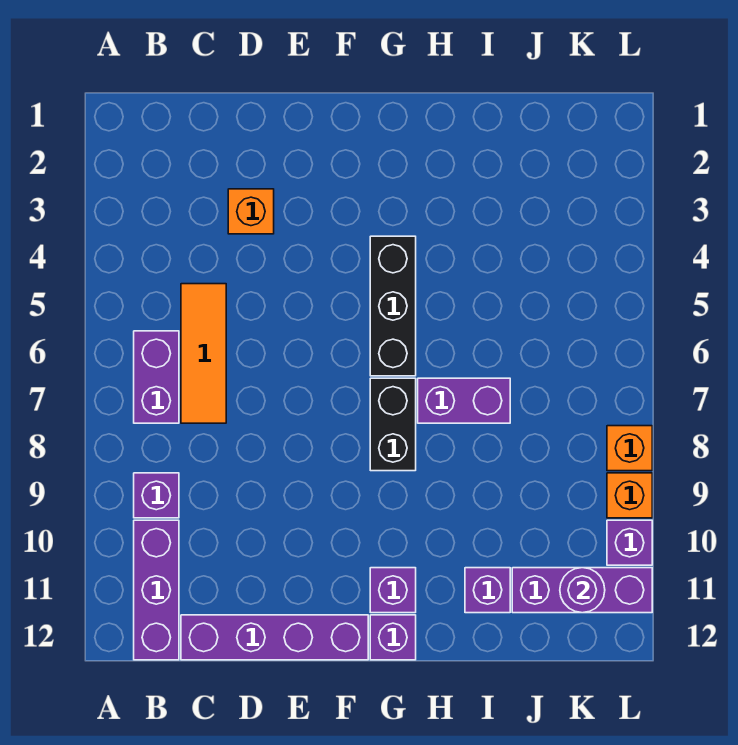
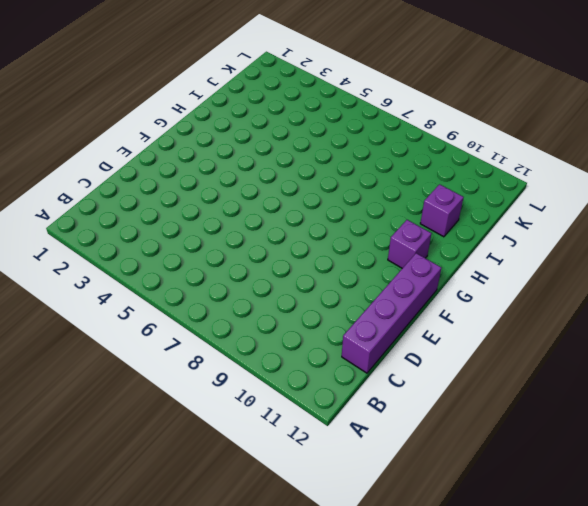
none -> purple brick B6:B7 level 1
none -> purple brick B9 level 1
none -> purple brick B10:B12 level 1

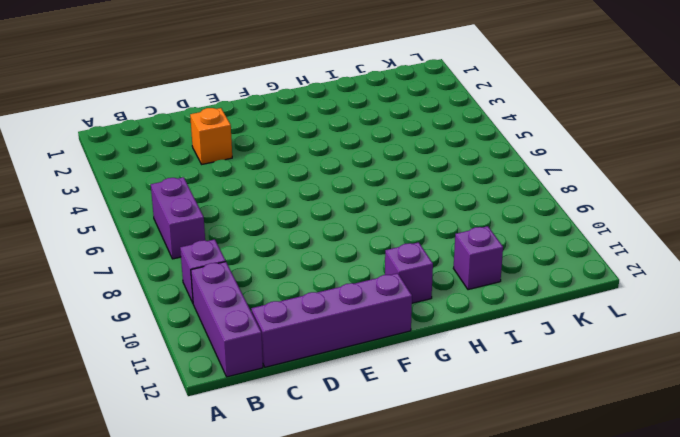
none -> orange tile C5:C7 level 1
none -> black brick G4:G6 level 1
none -> black brick G7:G8 level 1

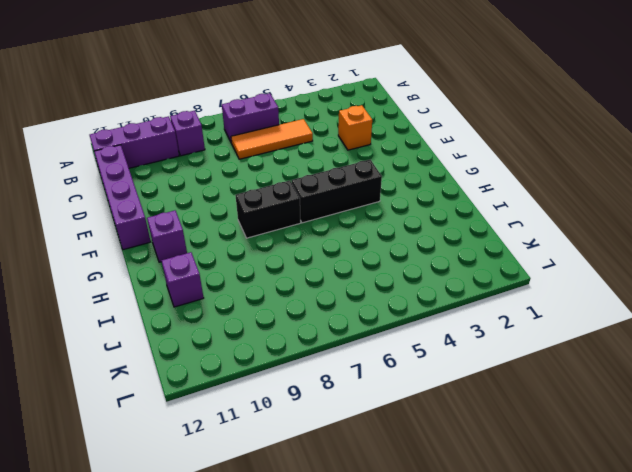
none -> purple brick G12 level 1
none -> purple brick H7:I7 level 1
none -> purple brick J11:L11 level 1

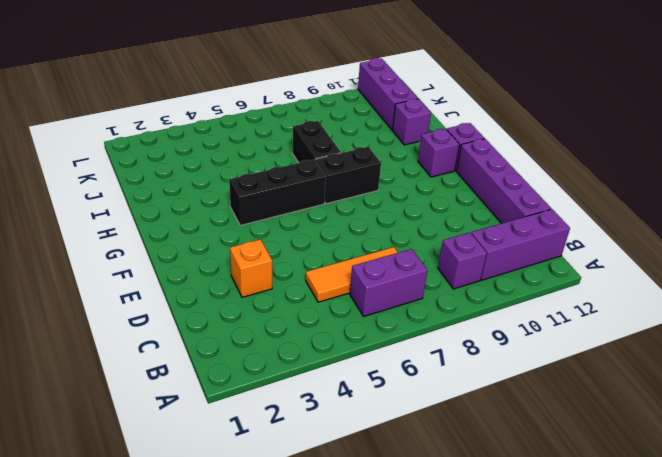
black brick H7:I7 level 1 -> purple brick H7:I7 level 1
none -> orange brick L8 level 1
none -> orange brick L9 level 1
none -> purple brick L10 level 1

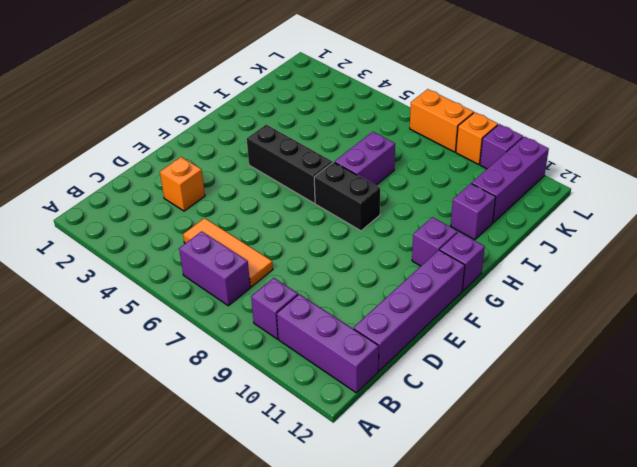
orange brick L7:L8 level 1 -> orange brick L8 level 1
none -> purple round brick K11 level 2

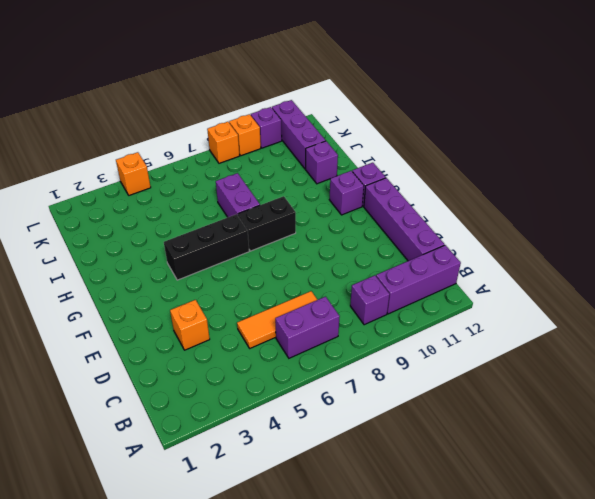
orange brick L4 level 1 -> none
none -> purple round brick K11 level 2

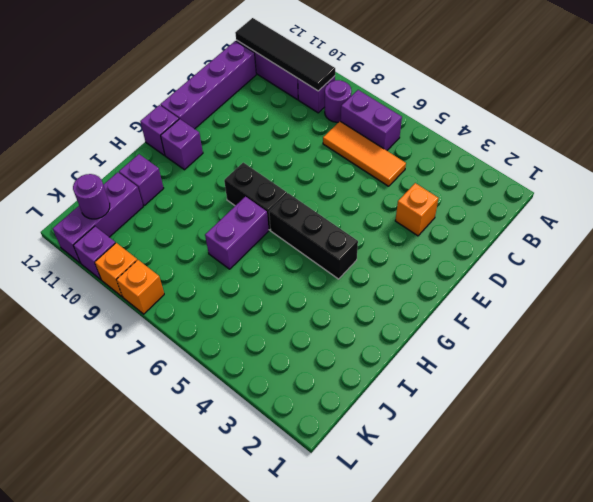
purple round brick B8 level 1 -> none
black tile B9:B12 level 2 -> none

